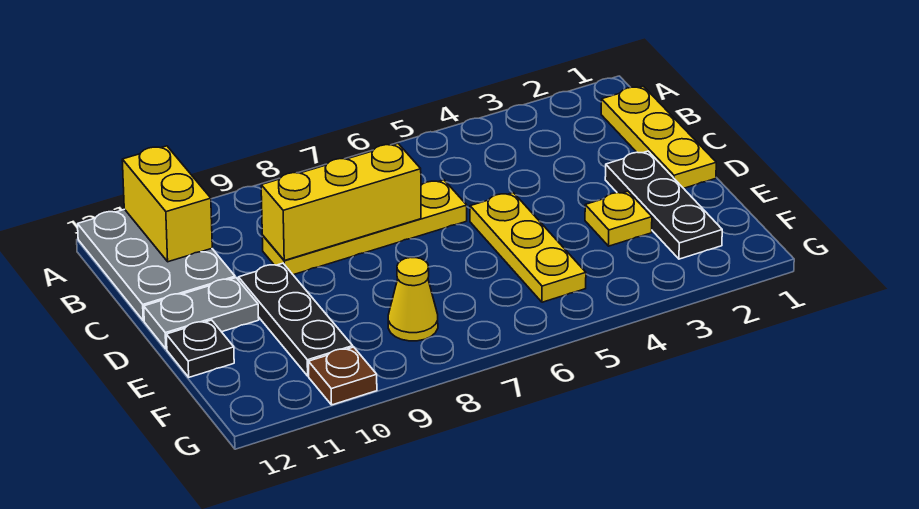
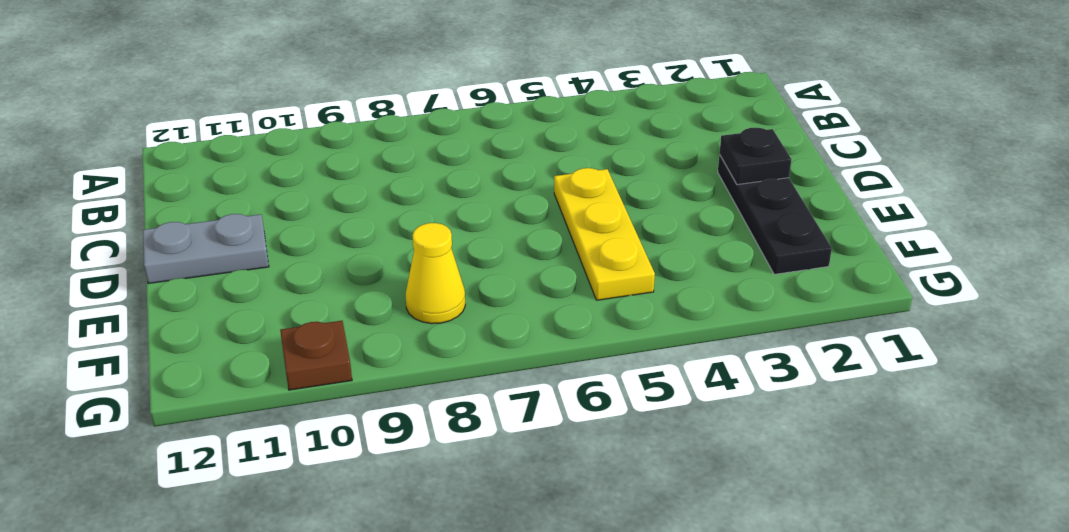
black plate D2 level 2 -> black plate E12 level 1
none -> grey plate A11:C12 level 1
none -> yellow plate B1:D1 level 1
none -> yellow plate C6:C9 level 1

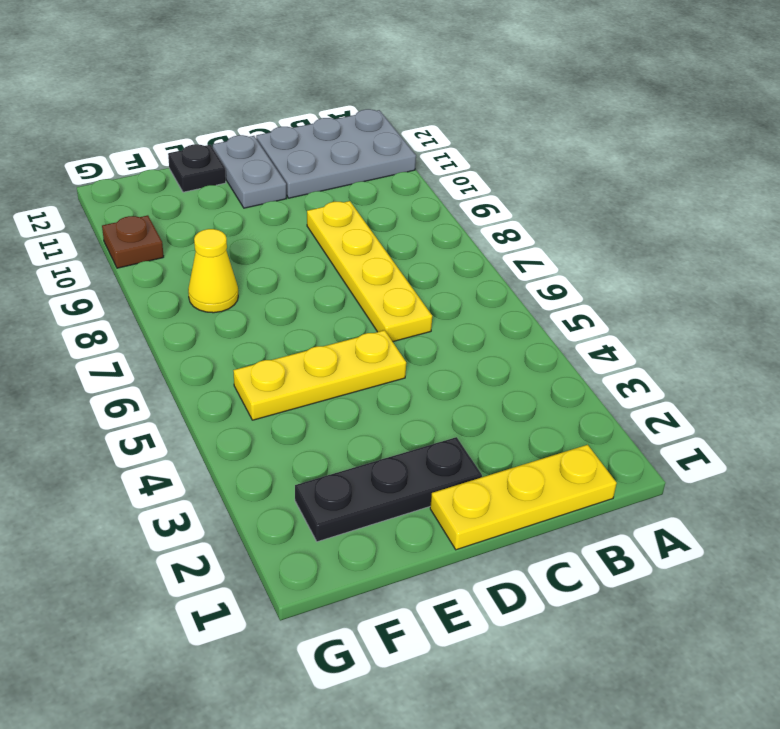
none -> black plate D10:F10 level 1
none -> yellow plate E3 level 1
none -> yellow brick A11:B11 level 2

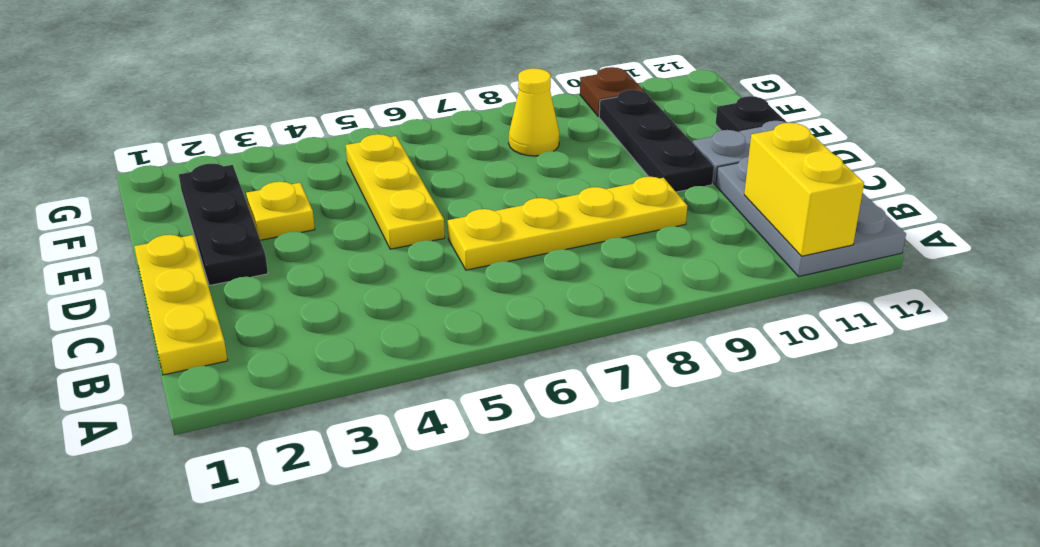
none -> yellow brick C7:C9 level 2

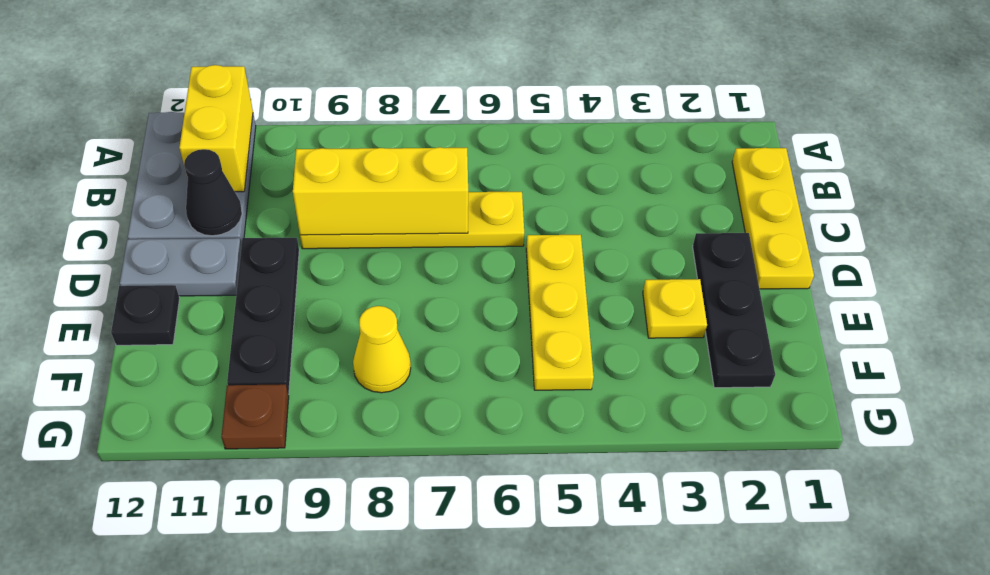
black cone C11 level 2 -> none

